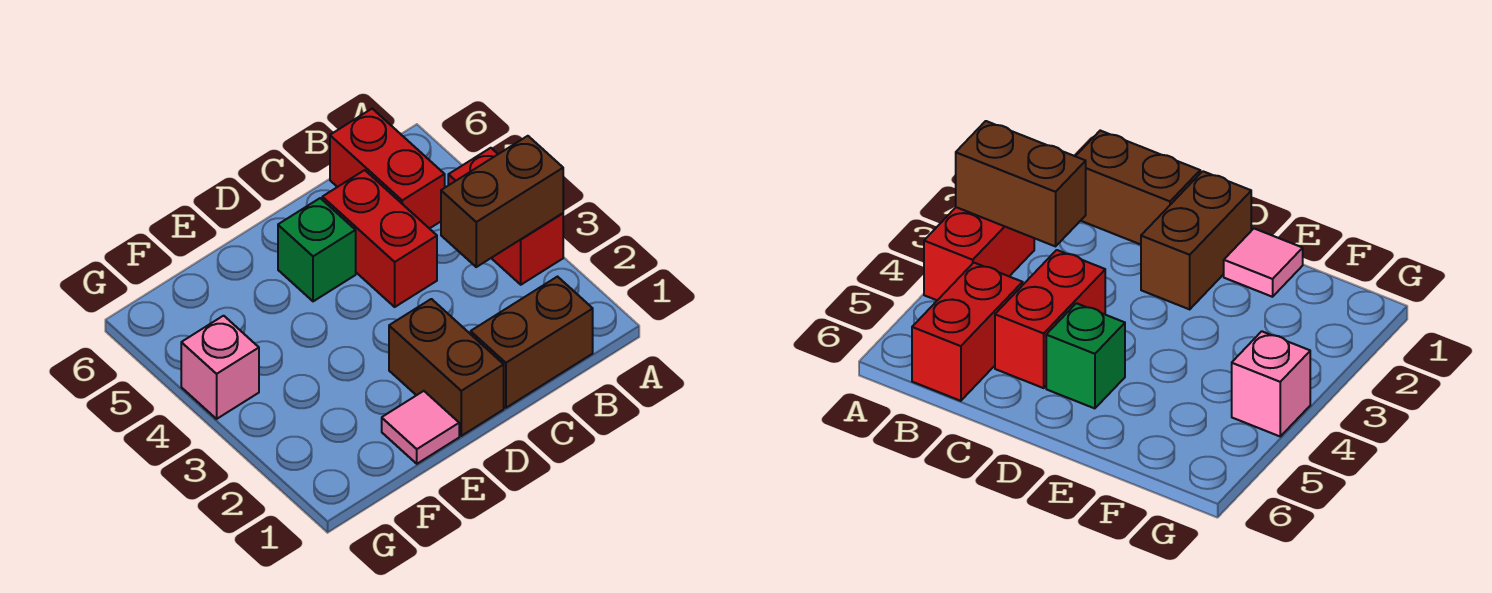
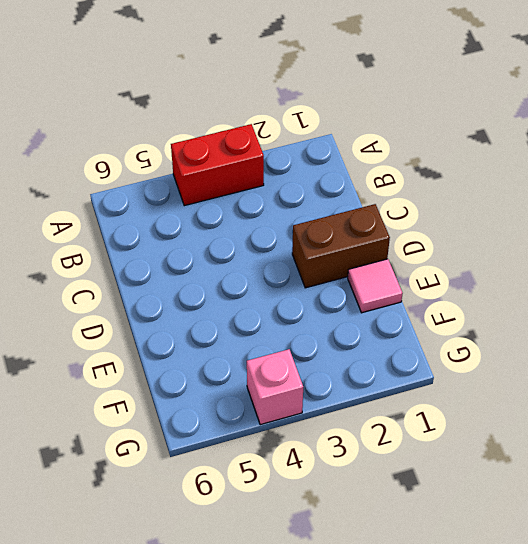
none -> brown brick B1:C1 level 1
none -> red brick B5:B6 level 1

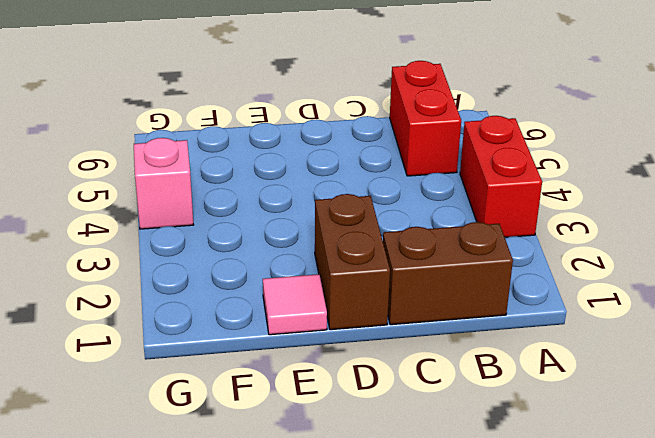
none -> red brick C4:C5 level 1
none -> green brick D5 level 1

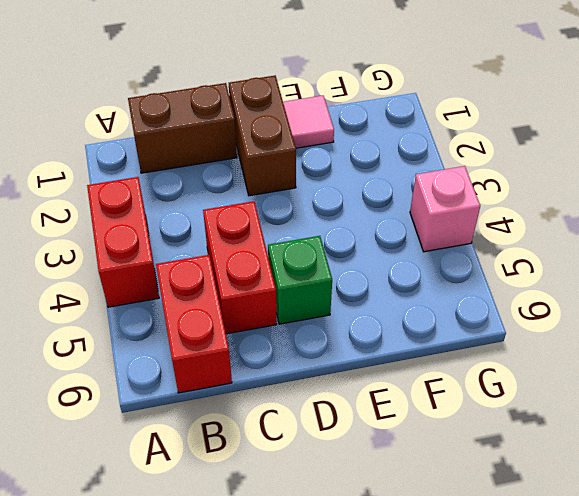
none -> brown brick A3:B3 level 2

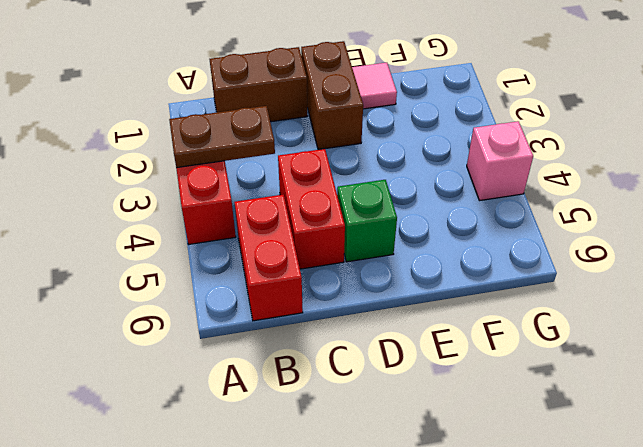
brown plate A3:B3 level 2 -> brown brick A3:B3 level 2

